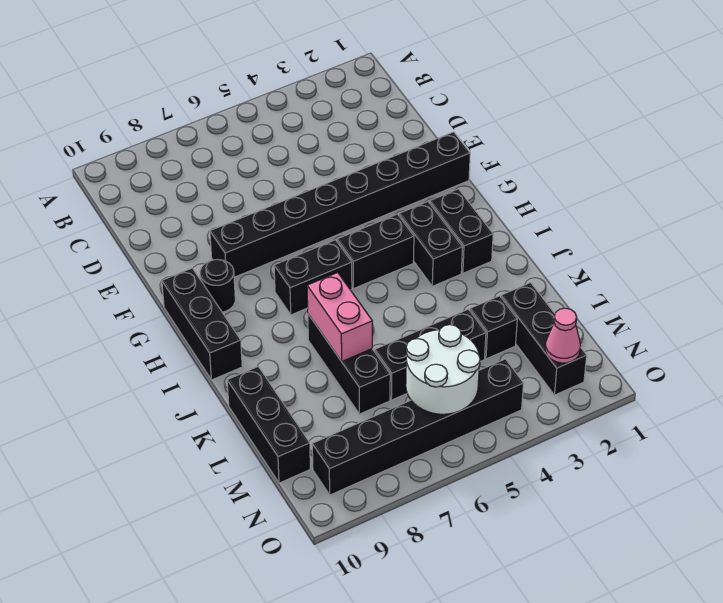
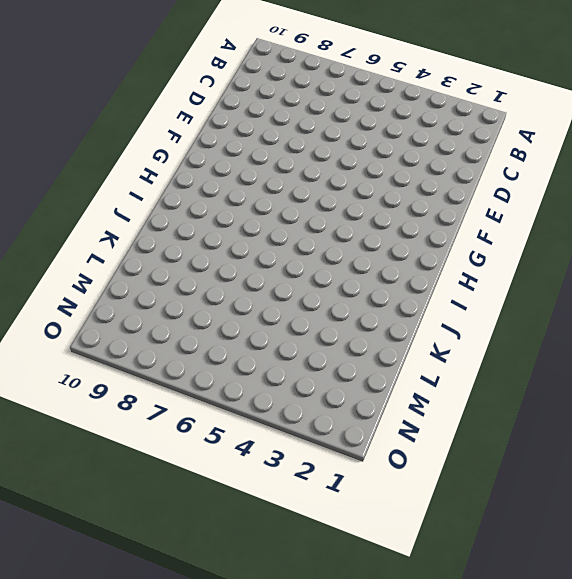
none -> black brick F1:F8 level 1
none -> black round brick G9 level 1
none -> black brick G10:I10 level 1

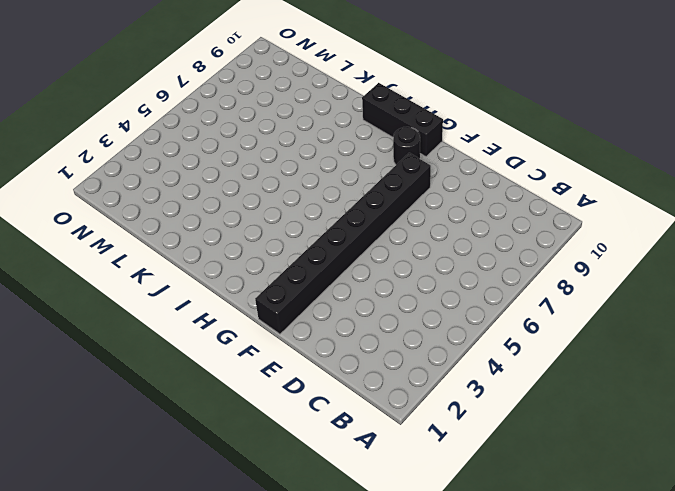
none -> black brick H2:I2 level 1
none -> black brick H3:I3 level 1
none -> black brick H4:H5 level 1

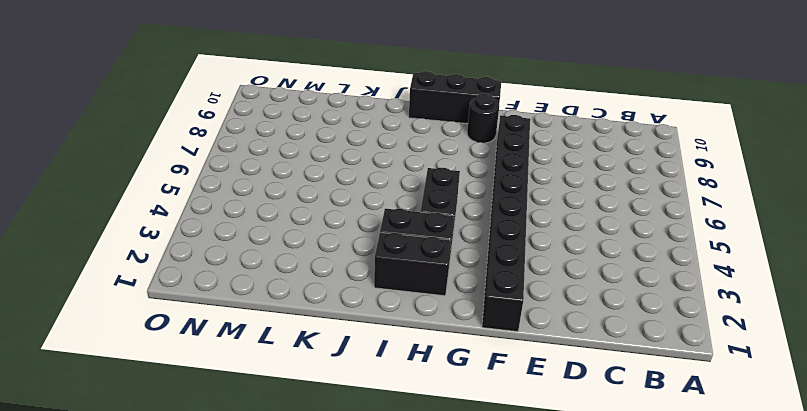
none -> black brick H6:H7 level 1
none -> black brick J7:L7 level 1
none -> black brick K10:M10 level 1

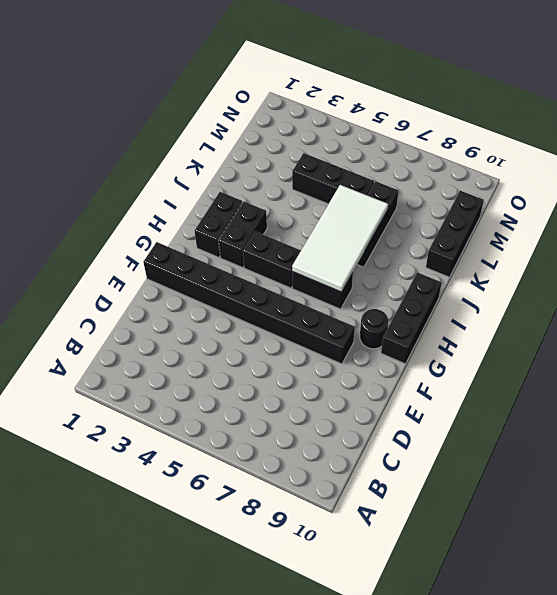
white tile H6:K7 level 2 -> pink brick J7:K7 level 2
none -> black brick L2:N2 level 1
none -> black brick L3 level 1
none -> black brick N4:N9 level 1

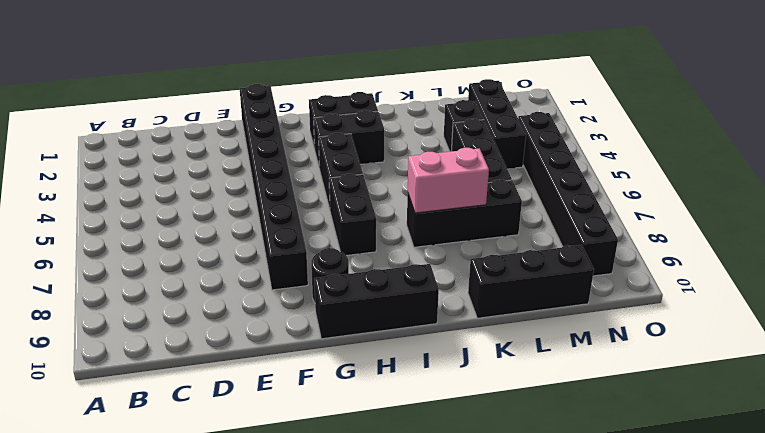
black brick M2:M4 level 1 -> black brick L2:N2 level 1
none -> white round brick M5:N6 level 2
none -> pink cone N2 level 2

